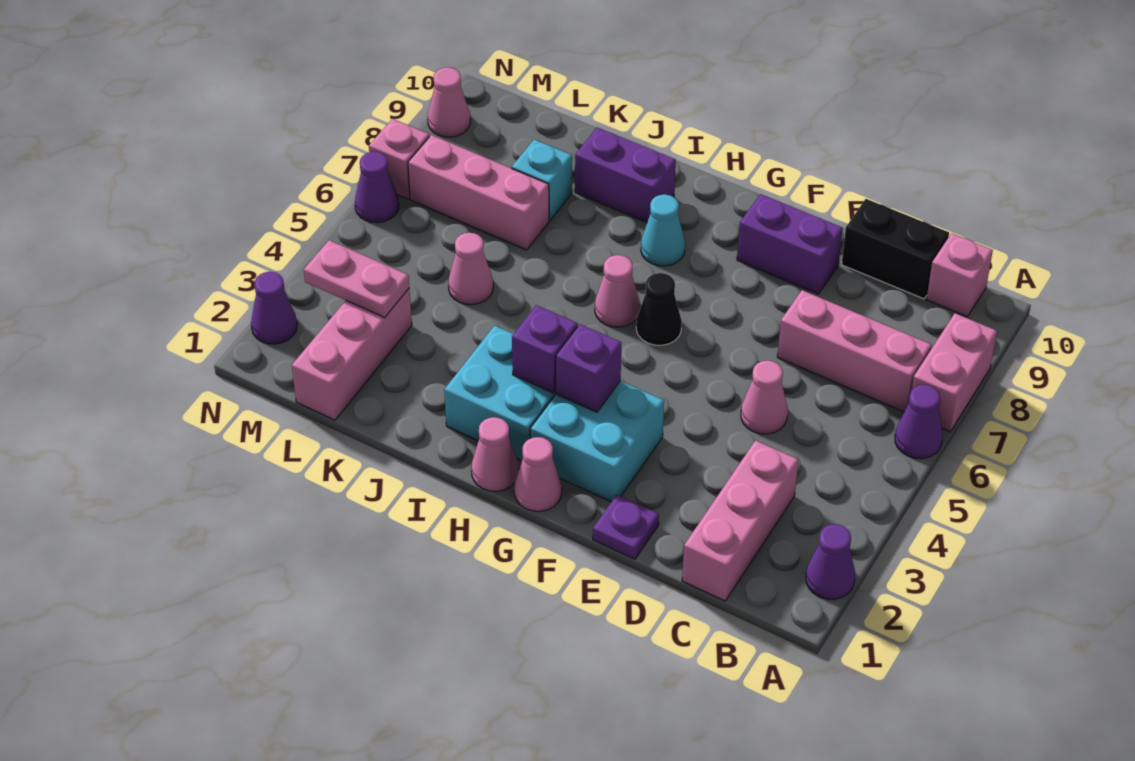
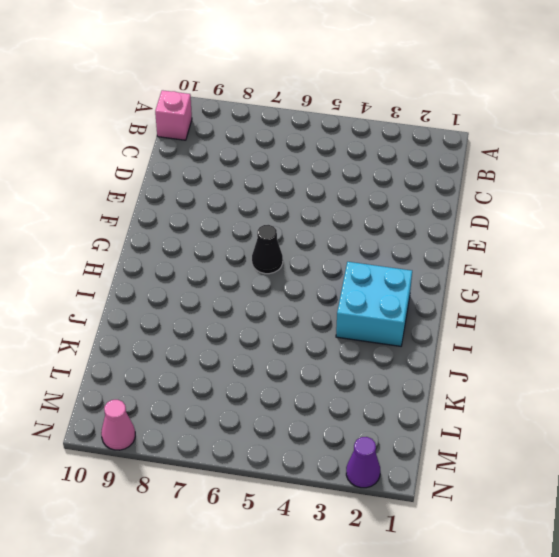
none -> purple cone A2 level 1
none -> purple cone A6 level 1
none -> pink brick A7:A8 level 1

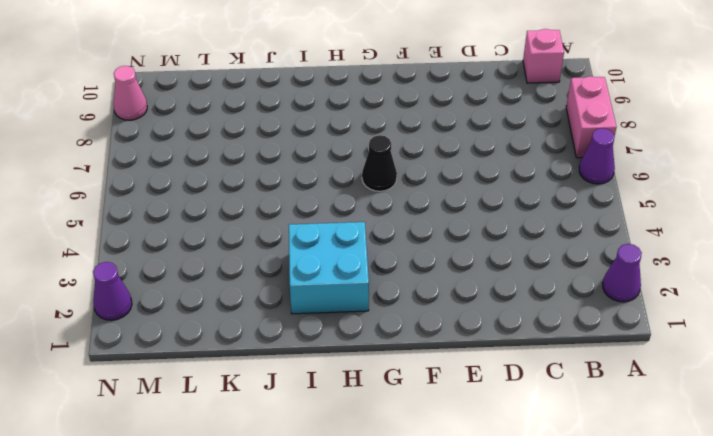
none -> pink brick B7:D7 level 1
none -> pink brick C1:C3 level 1
none -> black brick C10:D10 level 1

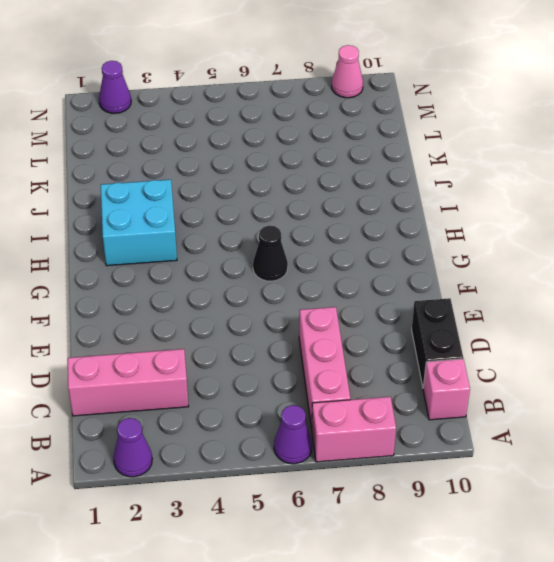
none -> pink cone D5 level 1
none -> purple plate E1 level 1
none -> purple brick E9:F9 level 1

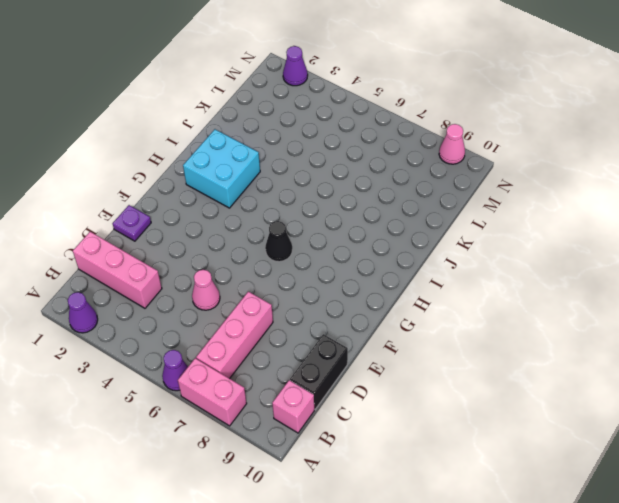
none -> purple brick E9:F9 level 1
none -> cyan brick F2:G3 level 1
none -> pink cone G1 level 1

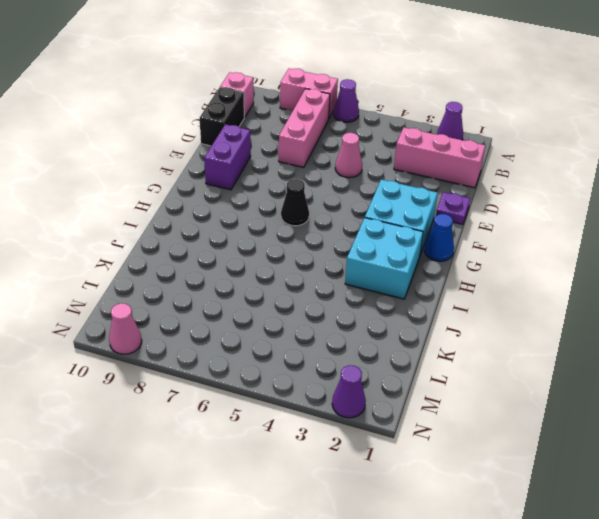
blue cone G1 level 1 -> pink cone G1 level 1
none -> pink cone H1 level 1
none -> pink cone H6 level 1
none -> cyan cone H8 level 1

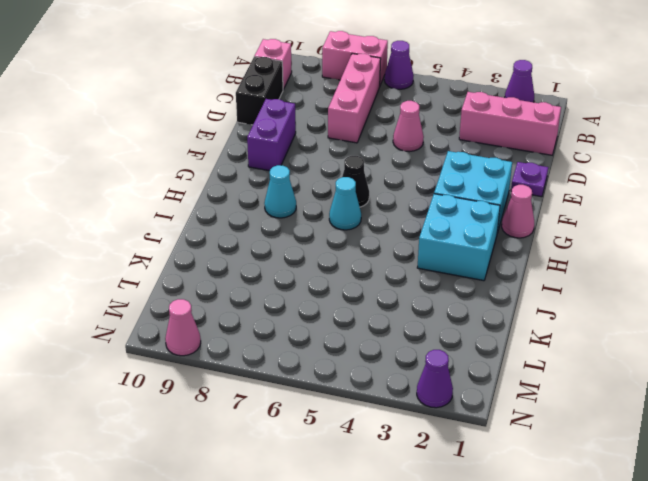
cyan cone H6 level 1 -> pink cone H6 level 1
none -> pink cone H1 level 1
none -> purple brick I9:J9 level 1
none -> pink cone K5 level 1

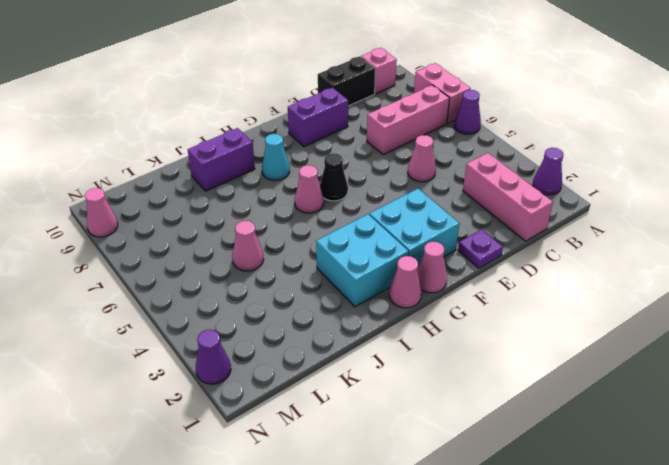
none -> pink brick K7:M7 level 1
none -> cyan brick K8 level 1
none -> pink brick L1:L3 level 1

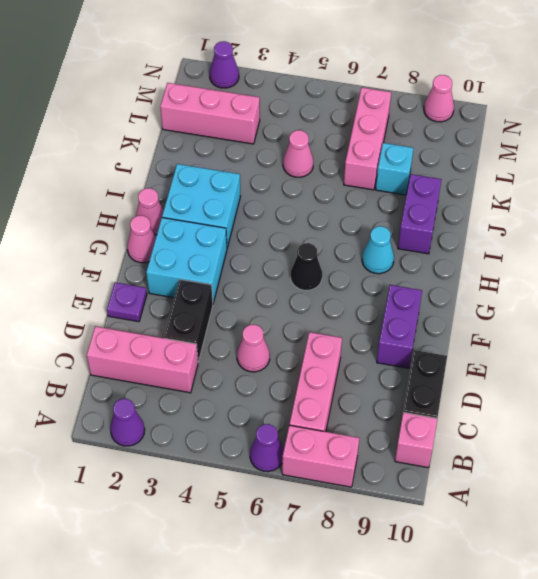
black brick D3:E3 level 1 -> none
none -> pink cone H6 level 1
none -> purple cone N6 level 1
none -> pink brick N7 level 1

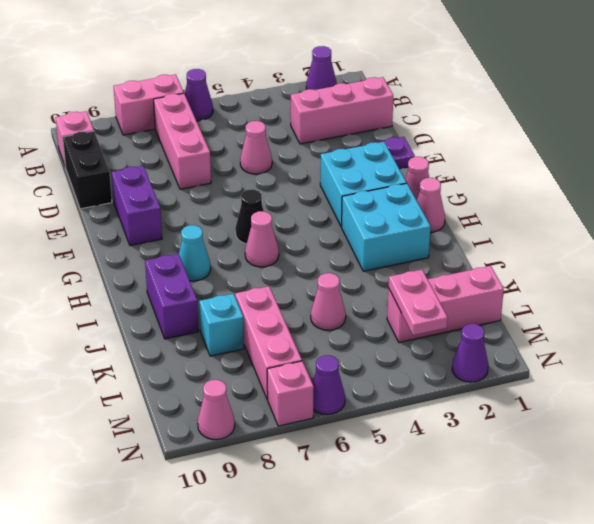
none -> purple brick G3 level 2
none -> purple brick H3 level 2

